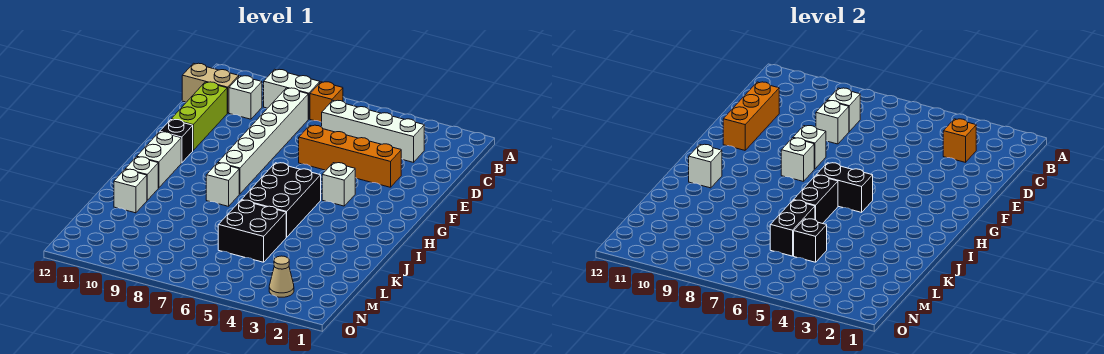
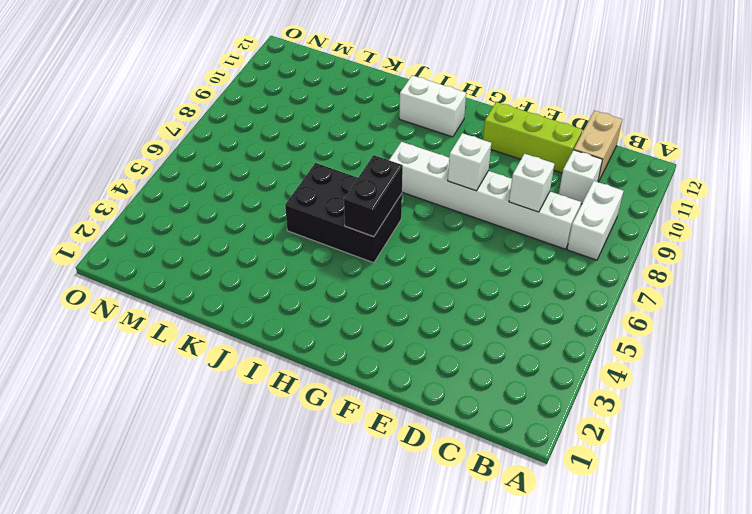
none -> orange brick B7 level 1
none -> white brick C3:C6 level 1
none -> orange brick E3:E6 level 1

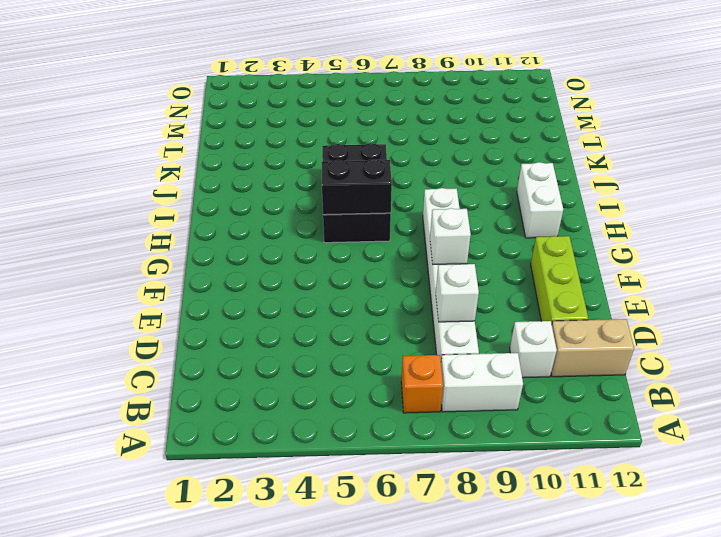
none -> white brick C3:C6 level 1
none -> orange brick E3:E6 level 1
none -> white brick G4 level 1

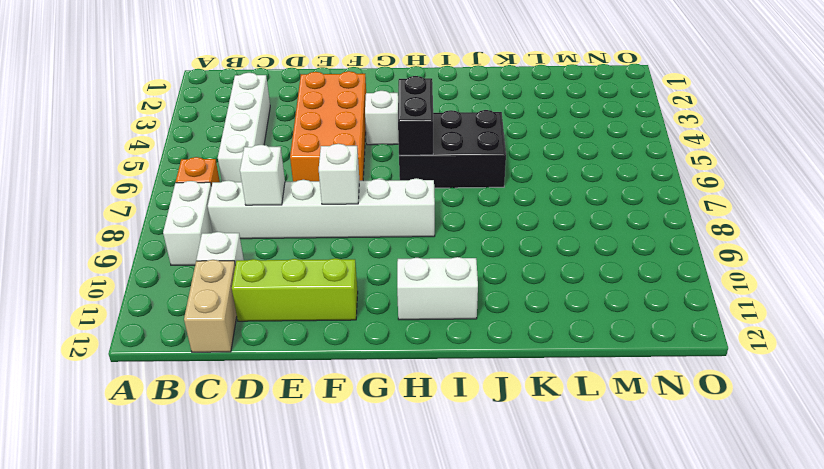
orange brick E3:F6 level 1 -> orange brick E3:E6 level 1
none -> black brick G11 level 1
none -> white brick I8 level 1
none -> white brick J11 level 1

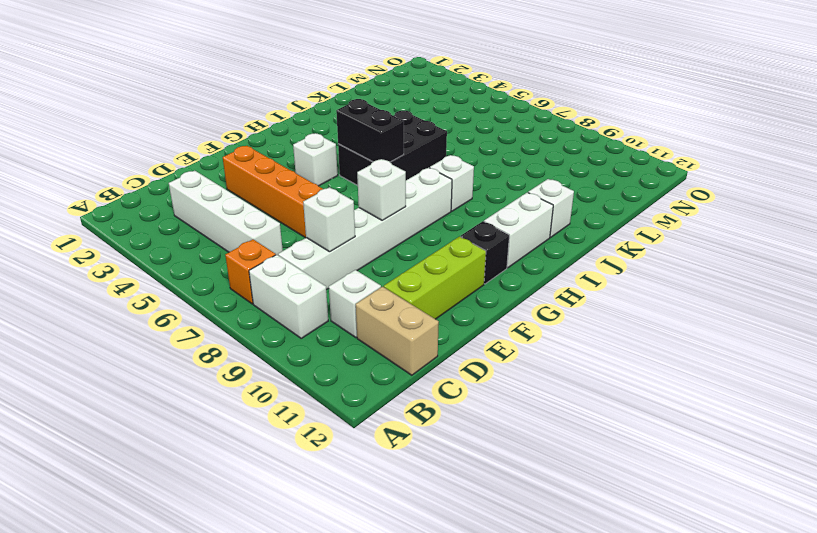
none -> black brick K5:L6 level 1
none -> white brick K11 level 1
none -> tan cone N3 level 1

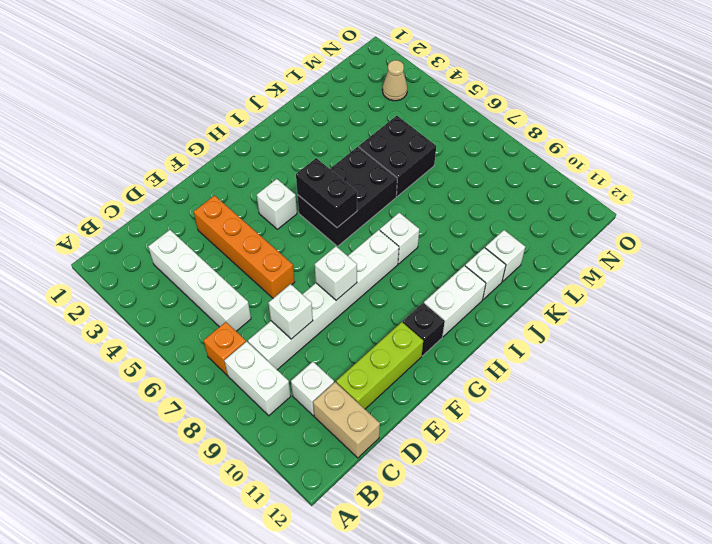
none -> orange brick C3 level 2
none -> white brick C8 level 2
none -> orange brick D11:F11 level 2

